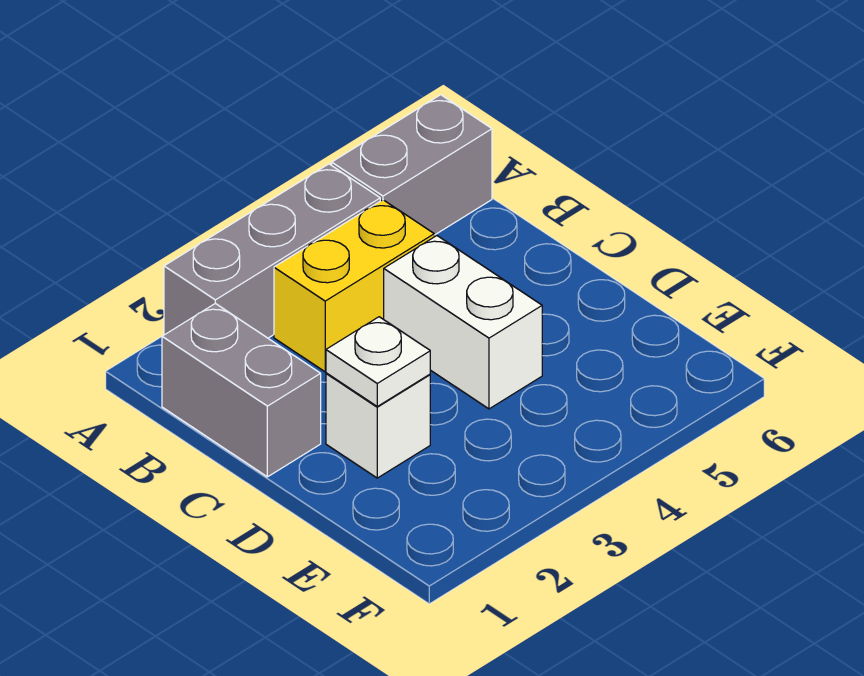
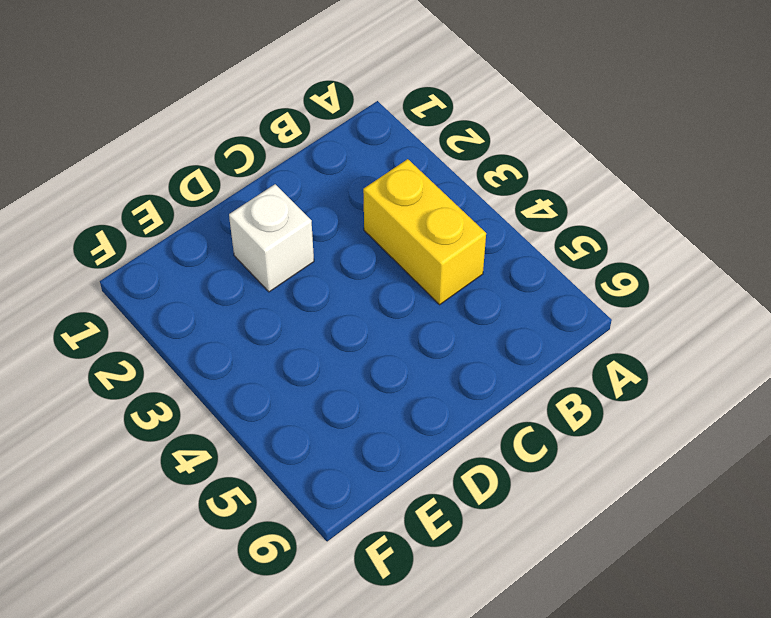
none -> grey brick A2:A4 level 1
none -> grey brick A5:A6 level 1

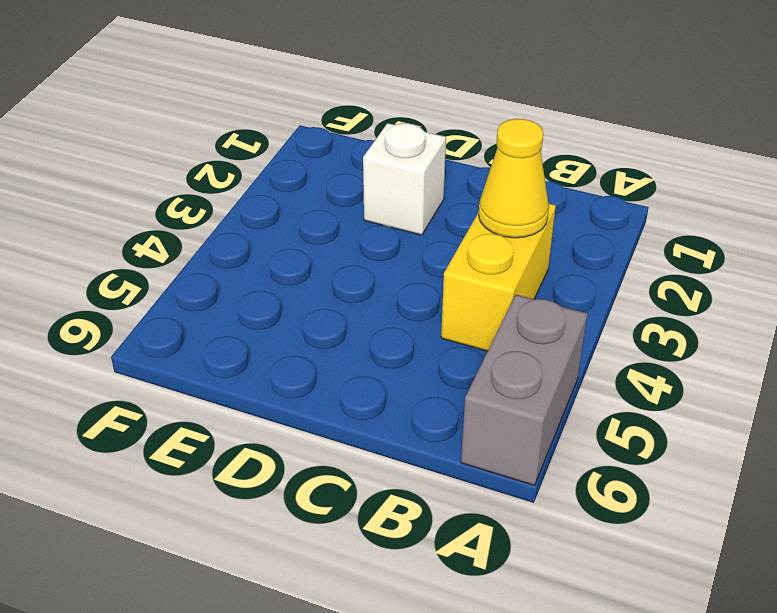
yellow cone B3 level 2 -> none
none -> grey brick A2:A4 level 1
none -> grey brick B1:C1 level 1

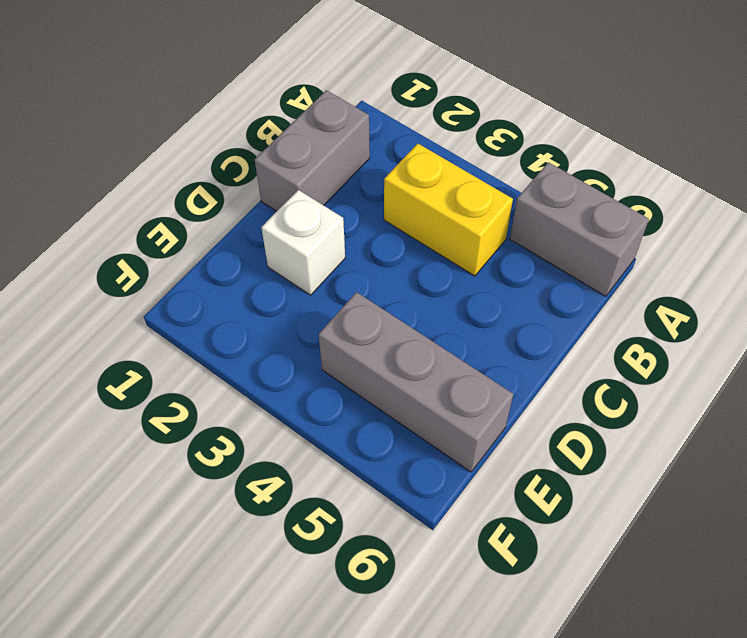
grey brick E4:E6 level 1 -> grey brick A2:A4 level 1
none -> white brick C4:D4 level 1
none -> white plate D2 level 2

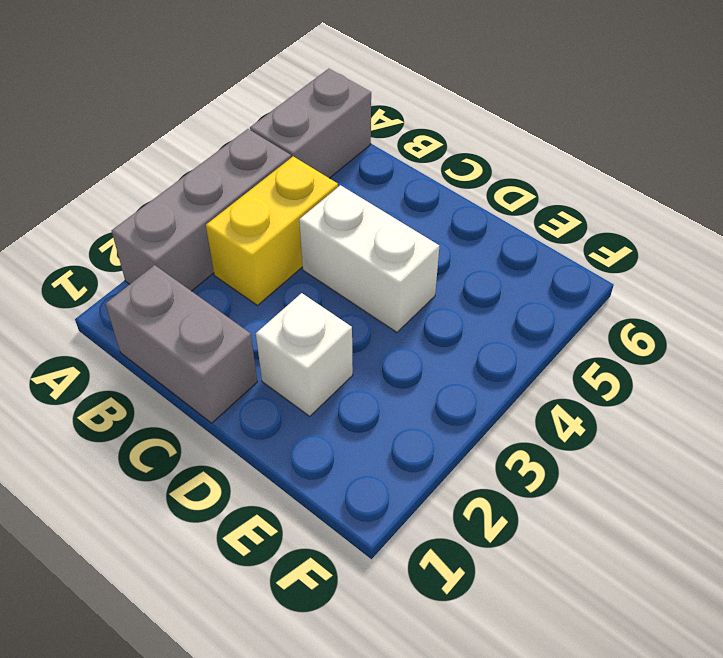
none -> white plate D2 level 2

